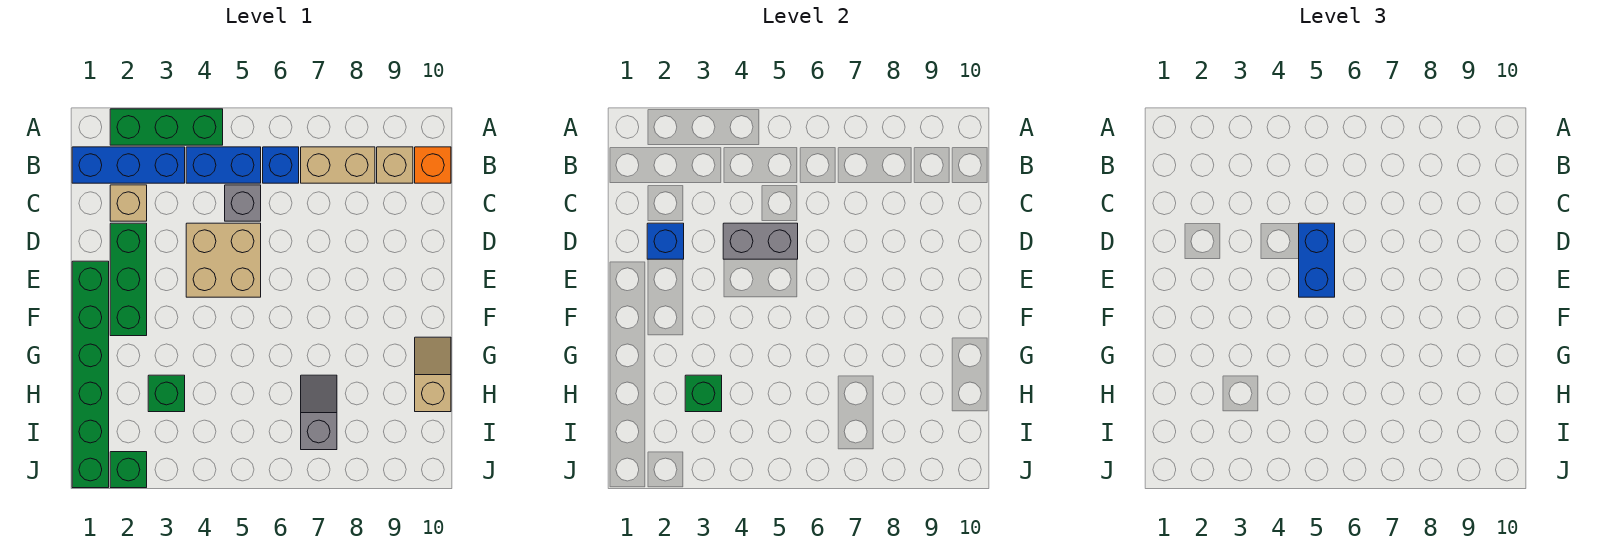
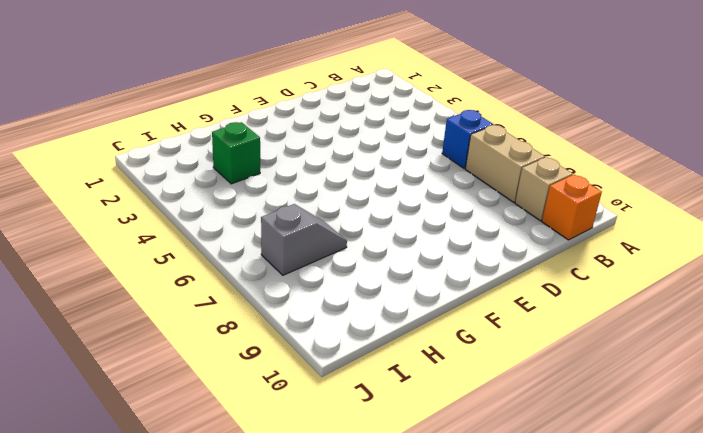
none -> green brick A2:A4 level 1
none -> blue brick B1:B3 level 1
none -> blue brick B4:B5 level 1

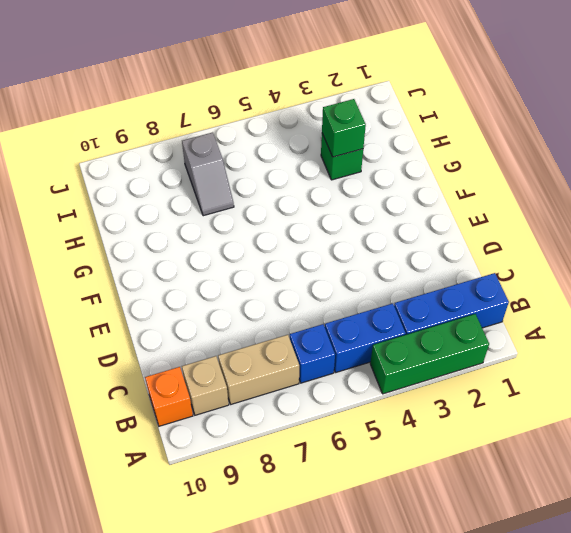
none -> tan brick C2 level 1
none -> grey brick C5 level 1
none -> green brick D2:F2 level 1

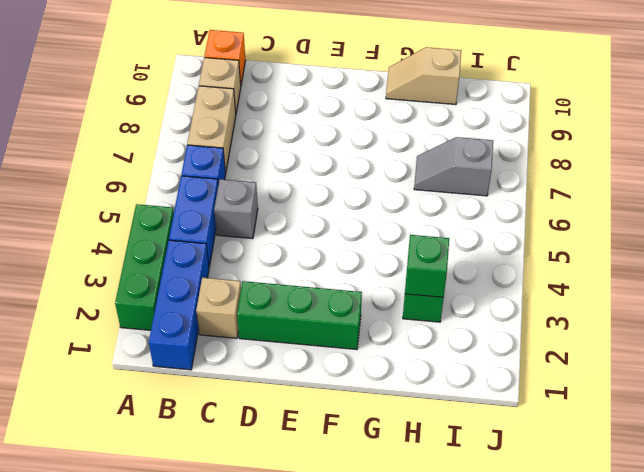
none -> tan brick D4:E5 level 1
none -> green brick E1:J1 level 1
none -> green brick J2 level 1

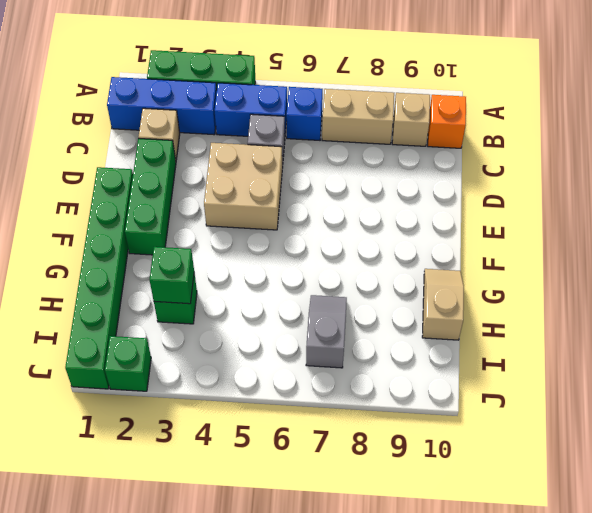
none -> blue brick D2 level 2
none -> grey brick D4:D5 level 2
none -> blue brick D5:E5 level 3

